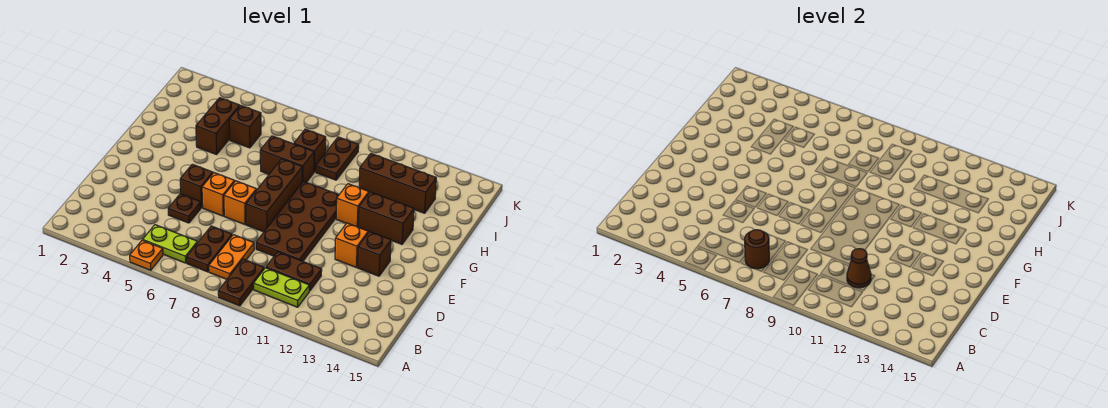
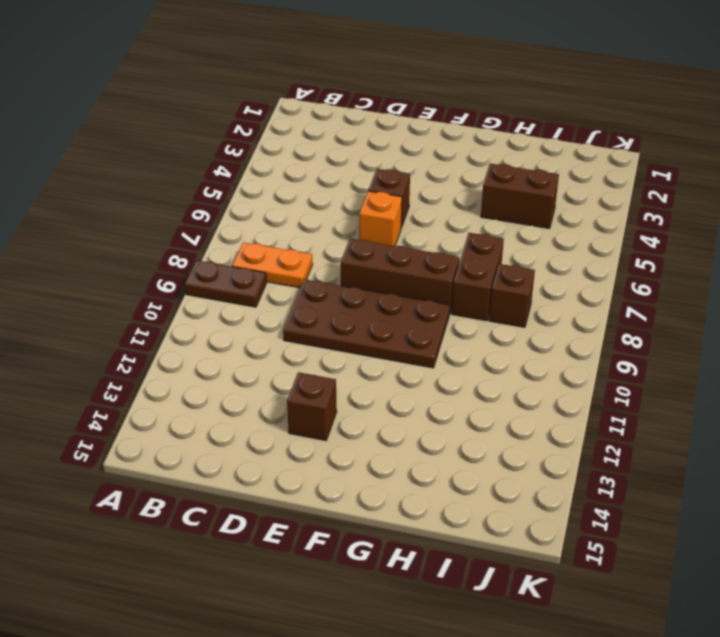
none -> orange plate A5 level 1
none -> lime plate B5:B6 level 1
none -> brown plate B7:C7 level 1

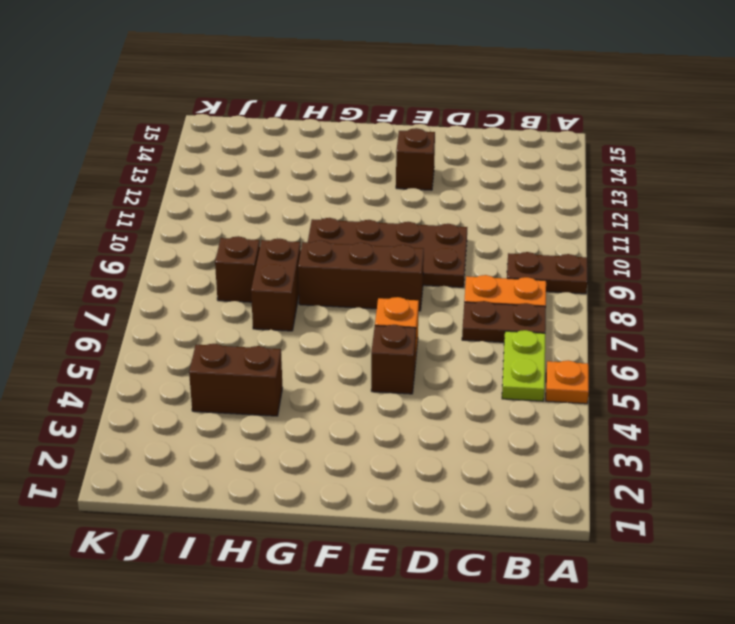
none -> lime plate B10:B11 level 1
none -> brown plate C10:C11 level 1
none -> brown plate D5 level 1

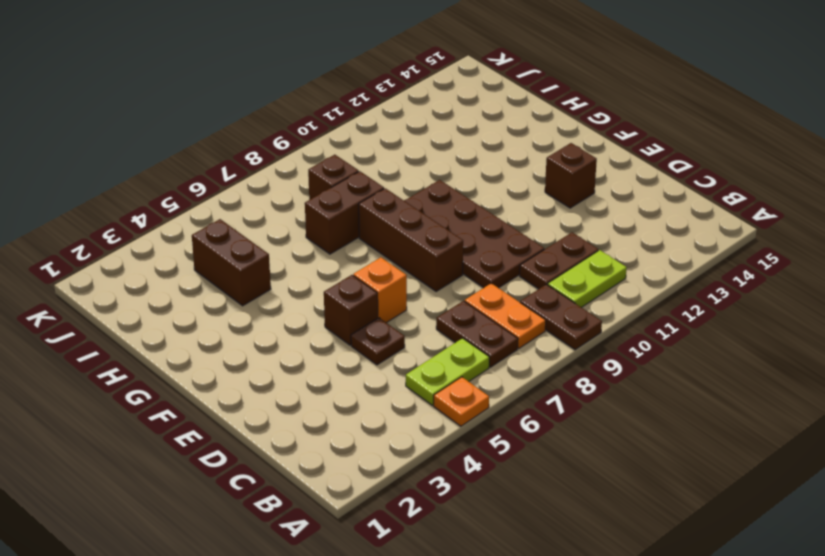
none -> orange brick E7 level 1
none -> orange brick E12 level 1
none -> orange brick G11 level 1

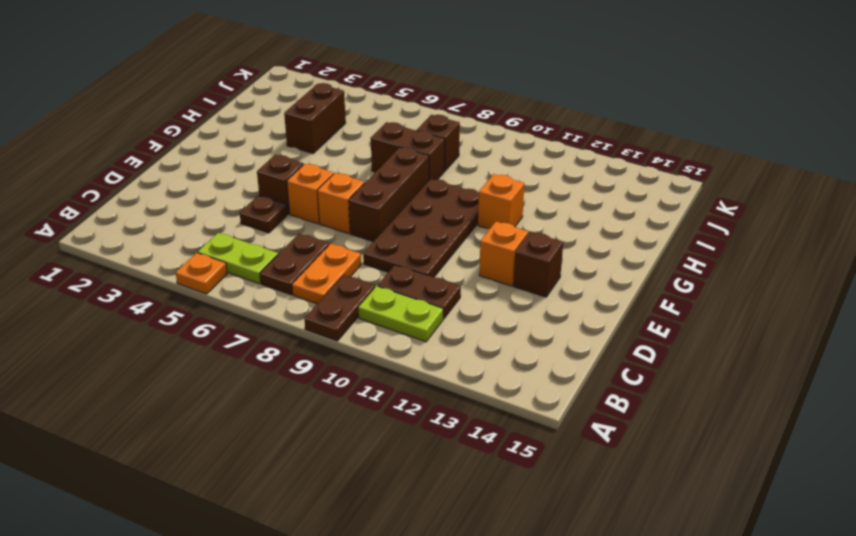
none -> brown brick G12:G13 level 1
none -> brown brick I5 level 1
none -> brown plate I9:J9 level 1

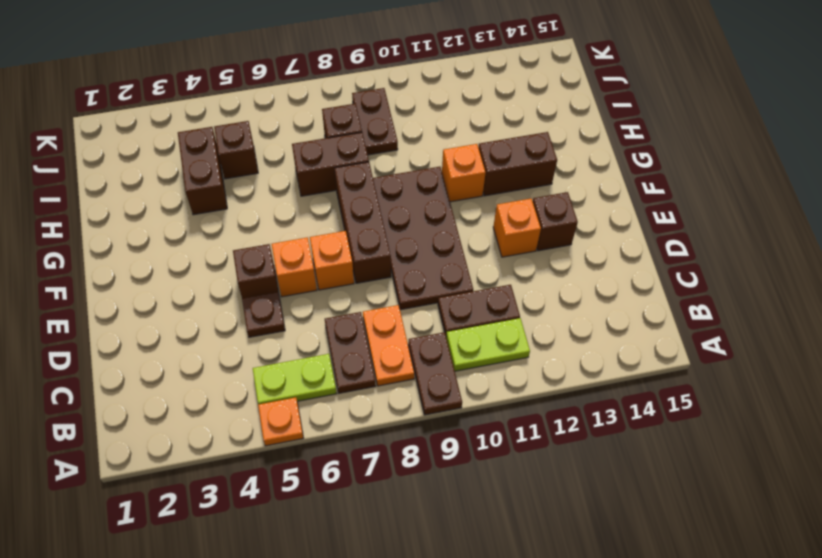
none -> brown brick I11:I13 level 1
none -> brown round brick B7 level 2
none -> brown cone C11 level 2

